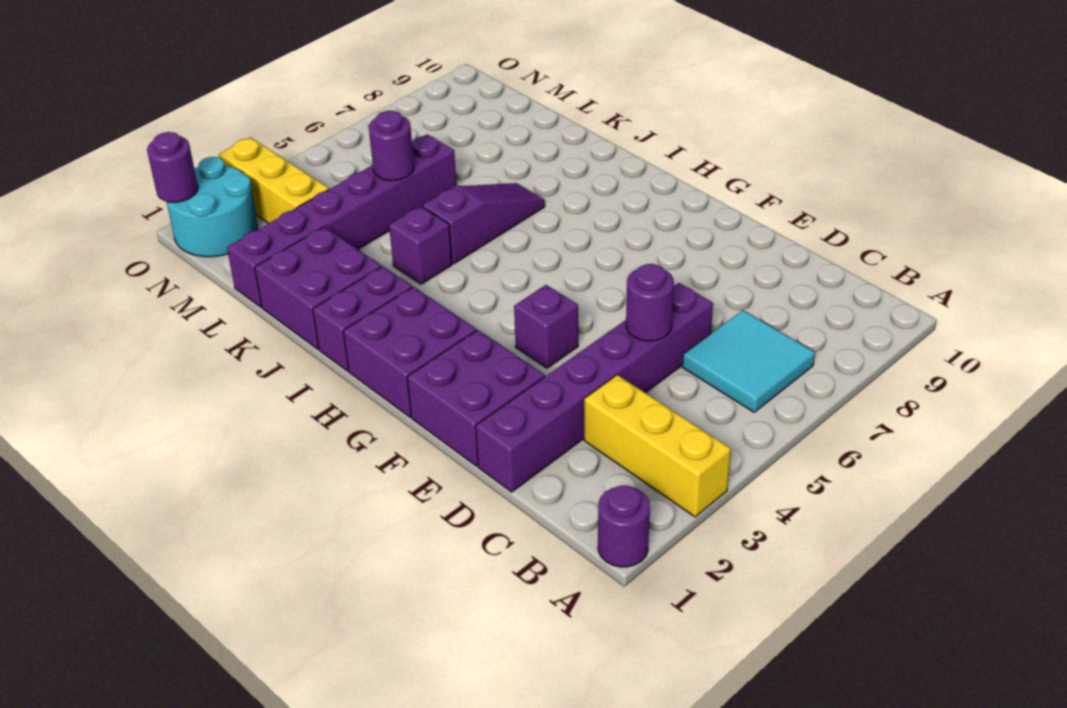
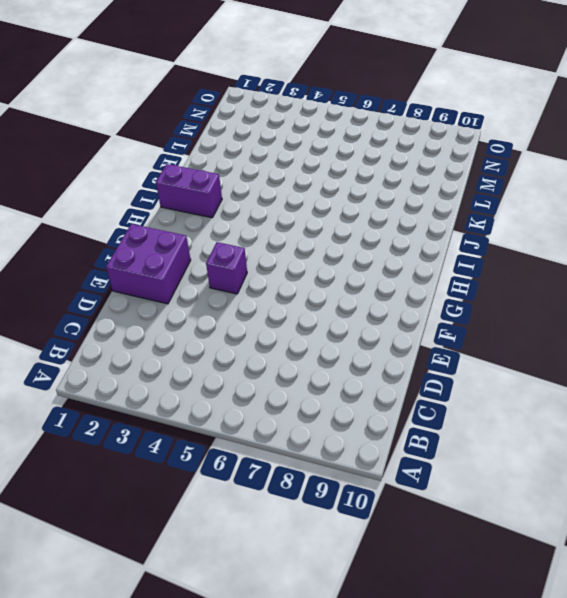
none -> purple round brick A1 level 1
none -> yellow brick A3:C3 level 1
none -> cyan tile B6:C7 level 1

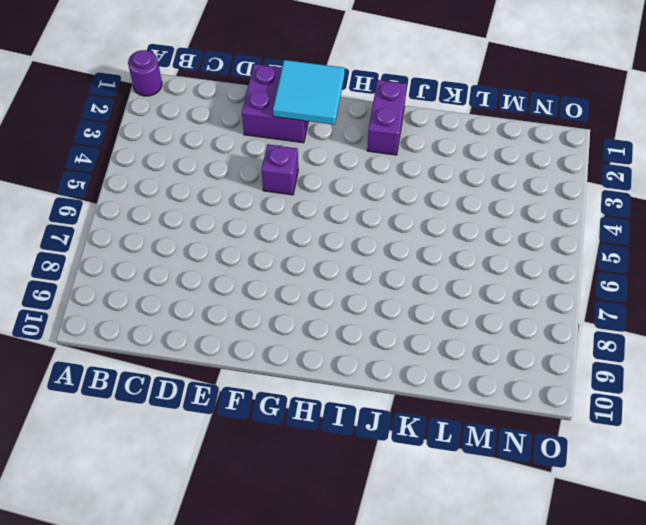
cyan tile F1:G2 level 2 -> cyan tile B6:C7 level 1
none -> yellow brick A3:C3 level 1
none -> purple brick D1:D6 level 1
none -> purple brick G1:H2 level 1

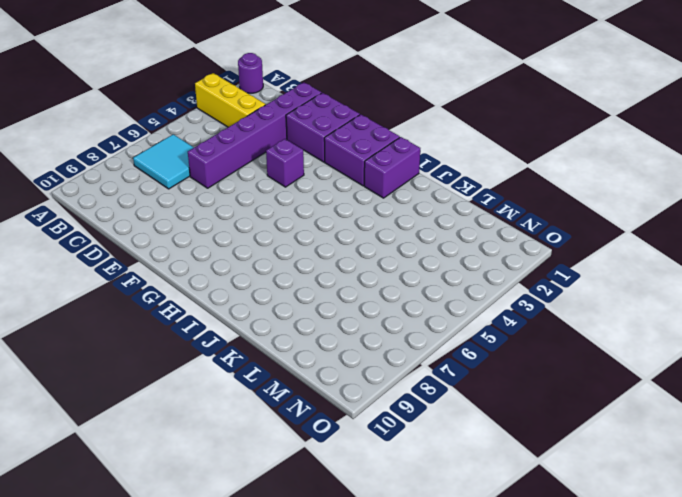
none -> purple brick J1:K2 level 1
none -> purple brick J4 level 1
none -> purple slope J5:J7 level 1 top 5

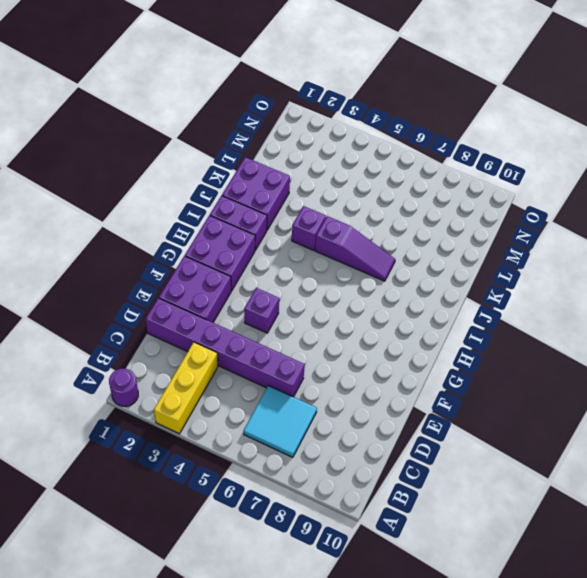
none -> purple brick L1:L6 level 1
none -> yellow brick M3:O3 level 1
none -> cyan round brick N1:O2 level 1

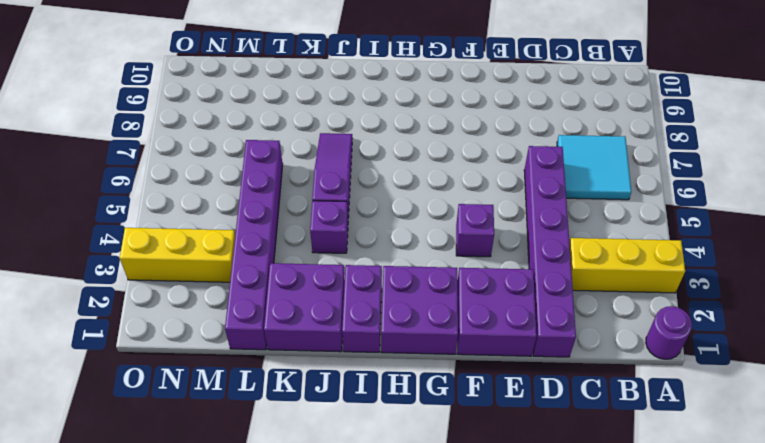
none -> cyan round brick N1:O2 level 1
none -> purple round brick D5 level 2
none -> purple round brick L5 level 2

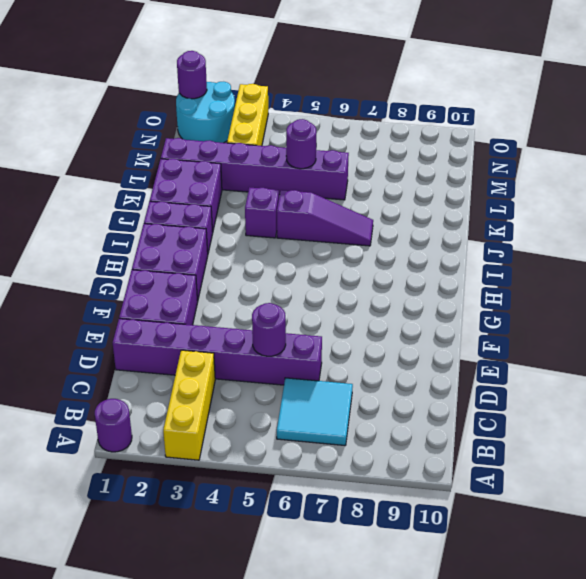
none -> purple brick F4 level 1

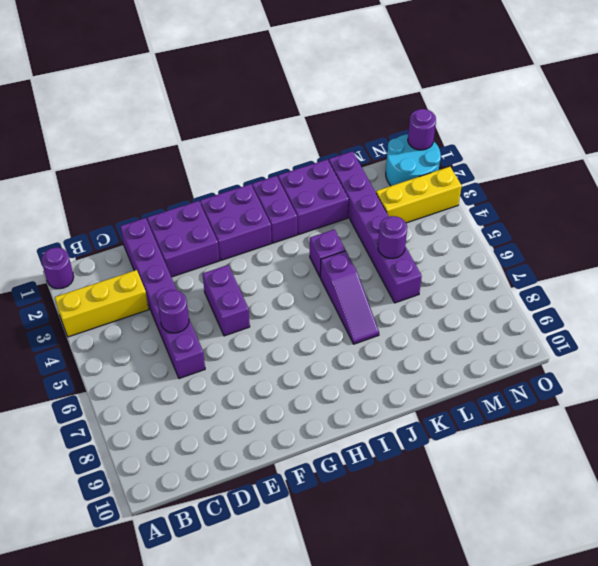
purple brick F4:F5 level 1 -> purple brick F4 level 1
none -> cyan tile B6:C7 level 1

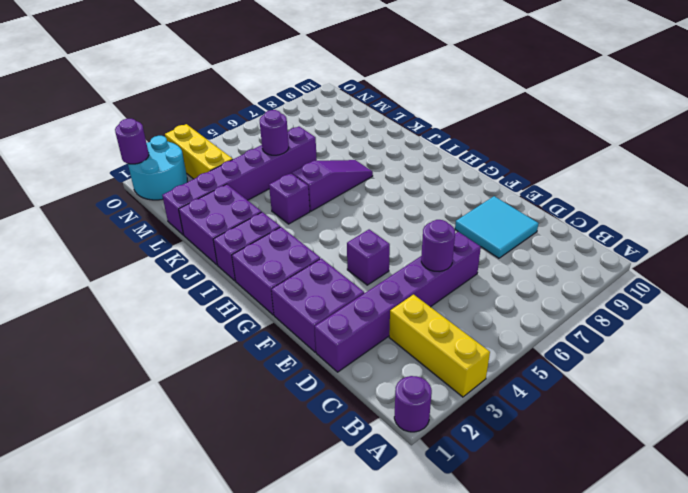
cyan tile D8:E9 level 1 -> cyan tile B6:C7 level 1

